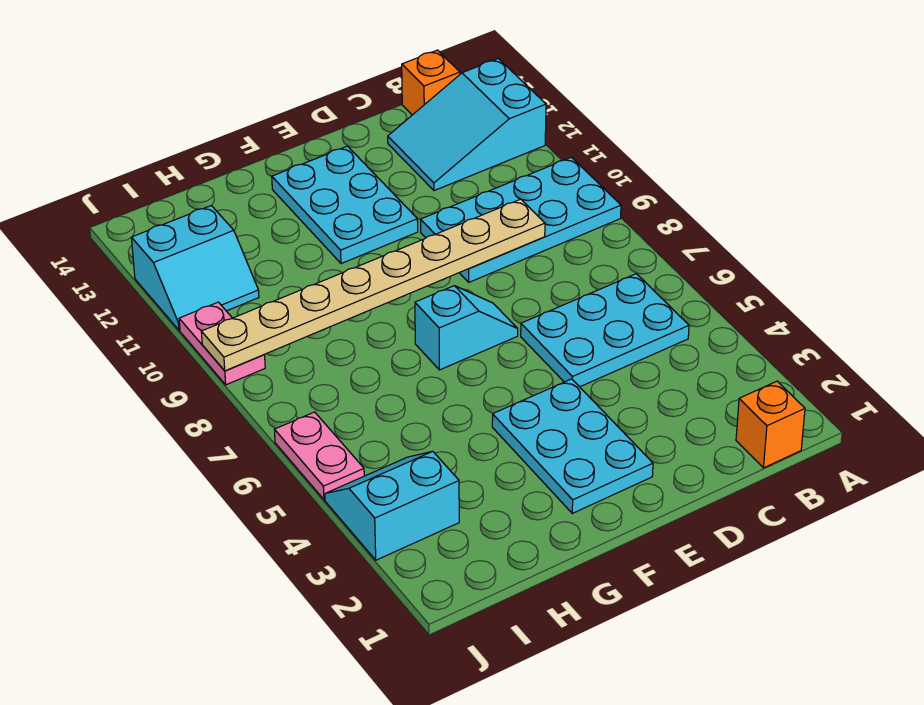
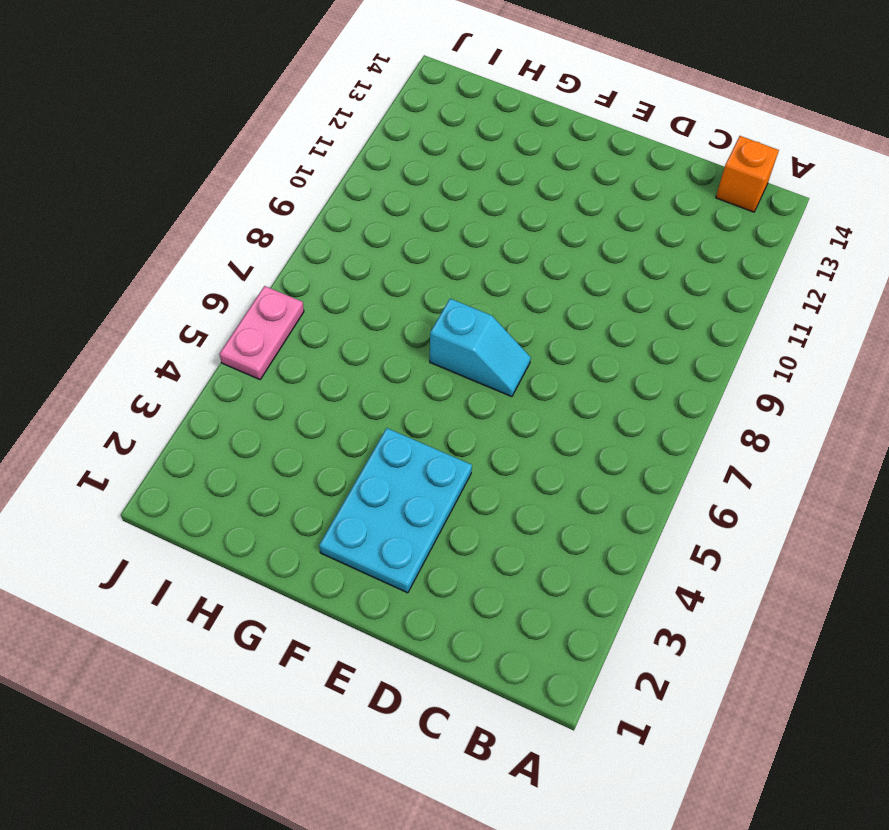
none -> cyan plate A9:D10 level 1
none -> cyan slope A12:C13 level 1 top A
none -> orange brick B1 level 1

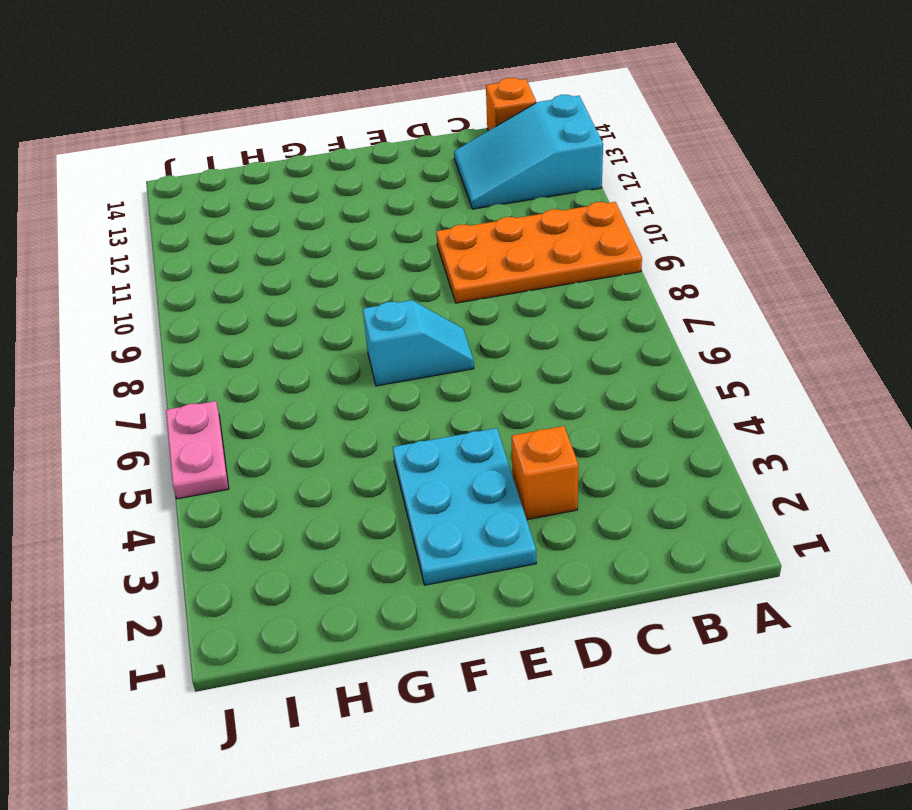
orange plate A9:D10 level 1 -> cyan plate A9:D10 level 1
orange brick D3 level 1 -> orange brick B1 level 1
none -> cyan plate B5:D6 level 1
none -> cyan plate E11:F13 level 1
none -> cyan slope I3:J4 level 1 top 3

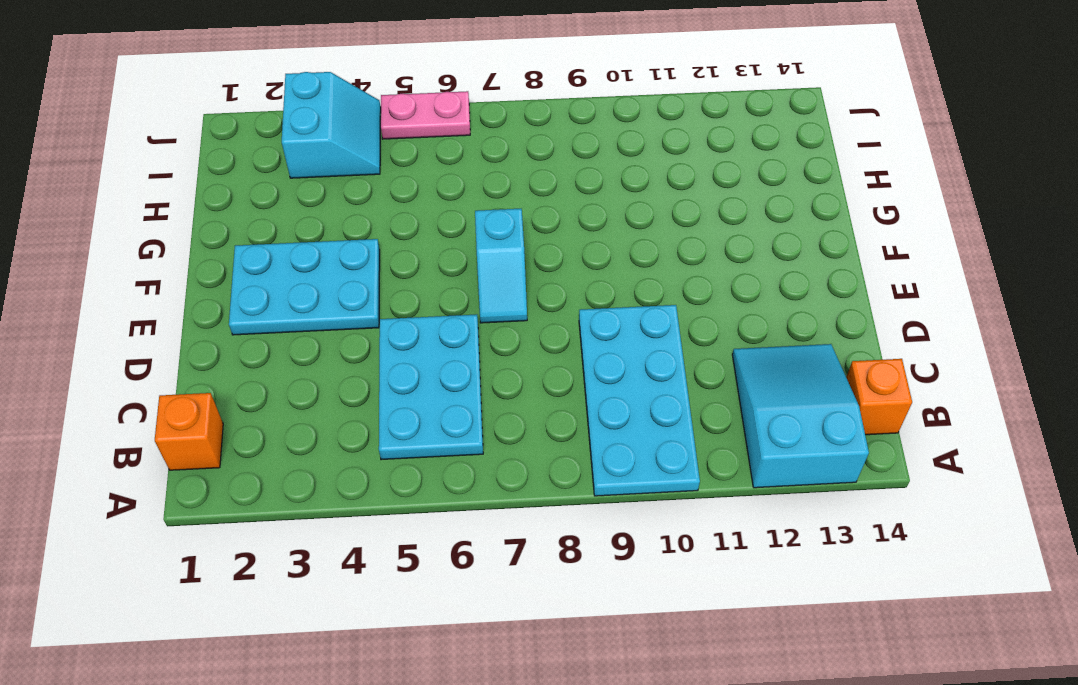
none -> cyan plate E11:F13 level 1
none -> cyan slope I11:J12 level 1 top 12
none -> pink plate J9:J10 level 1

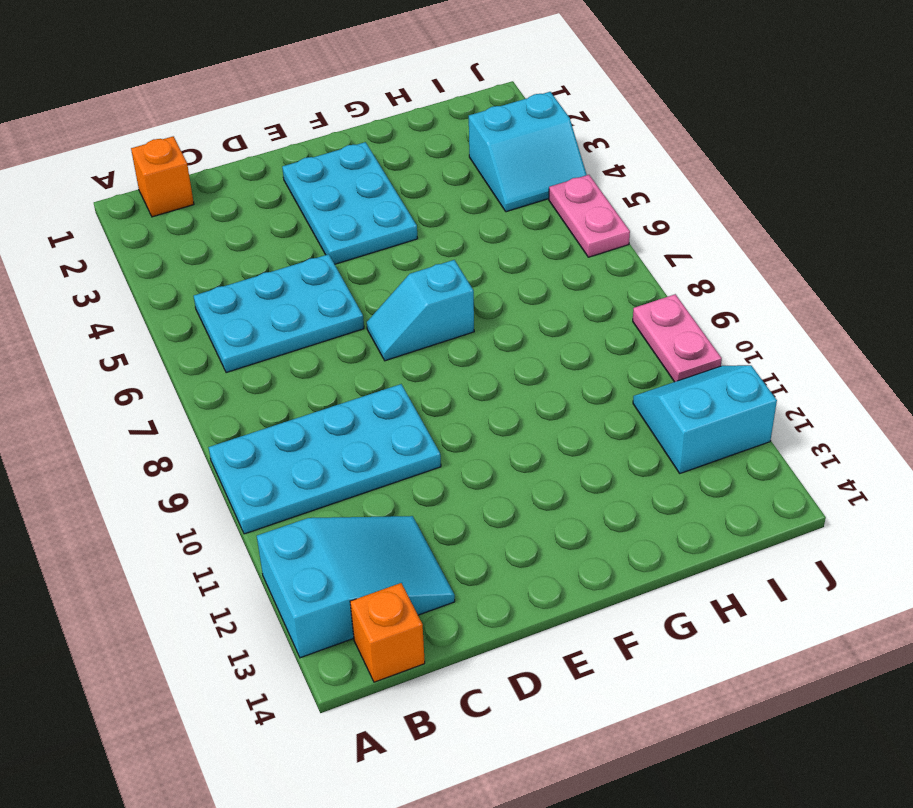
none -> cyan plate E11:F13 level 1
none -> tan plate C9:J9 level 2

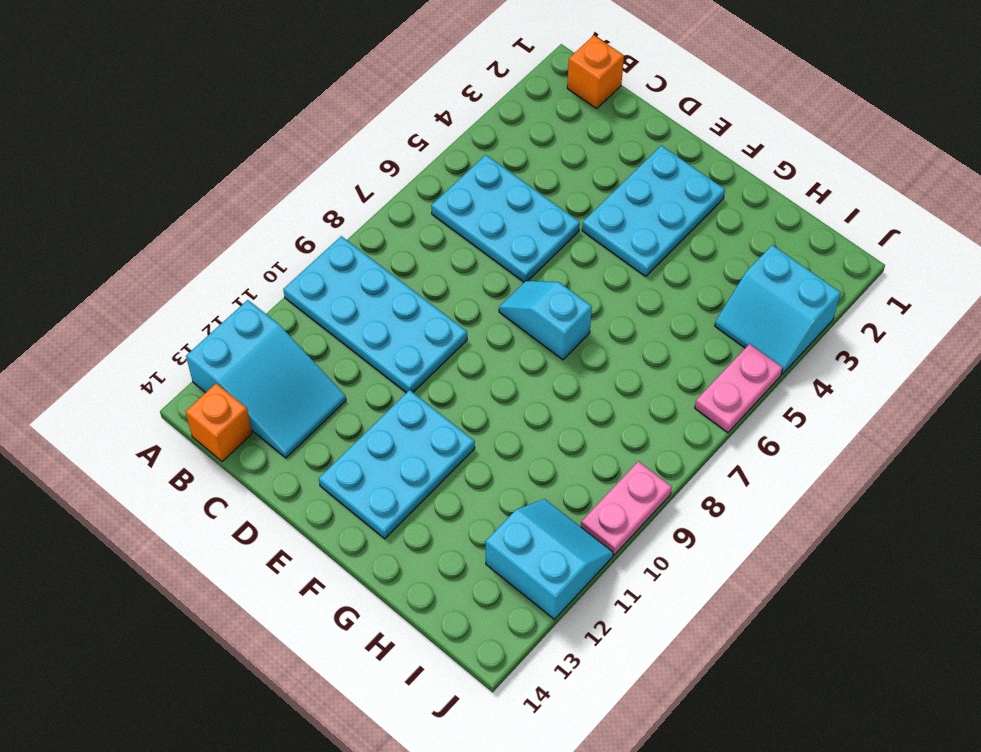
none -> tan plate C9:J9 level 2

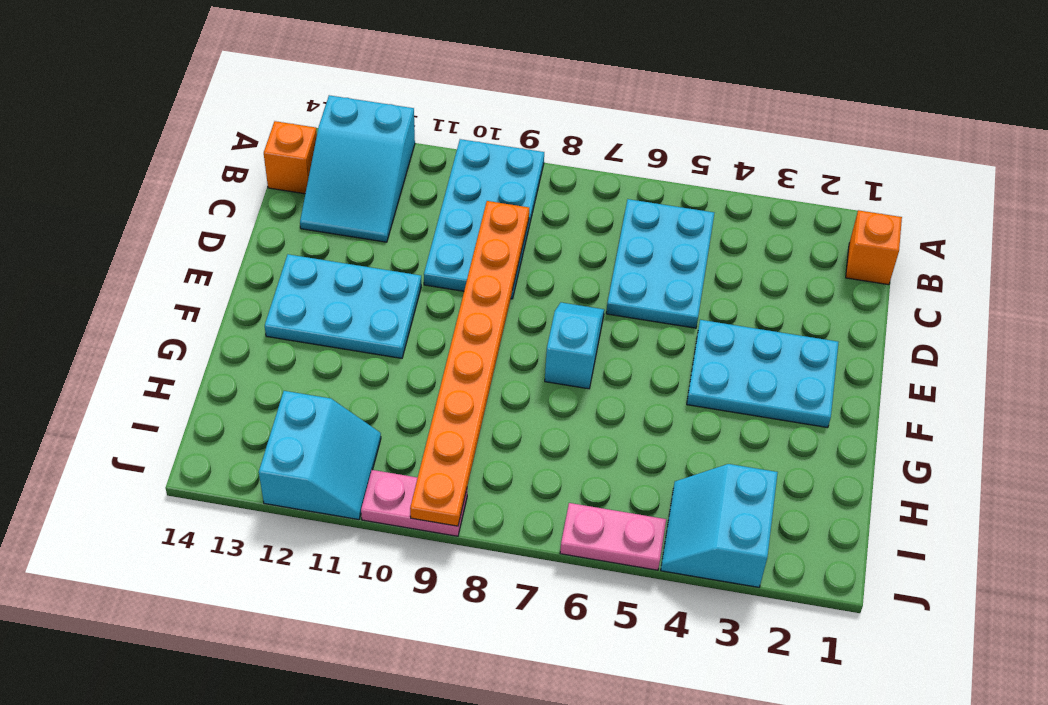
orange plate C9:J9 level 2 -> tan plate C9:J9 level 2

